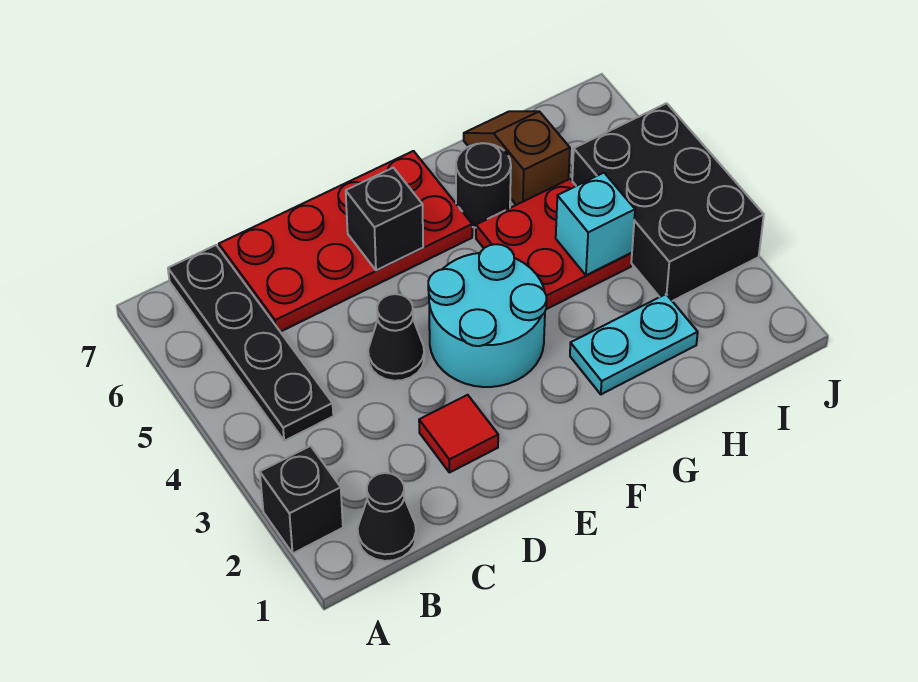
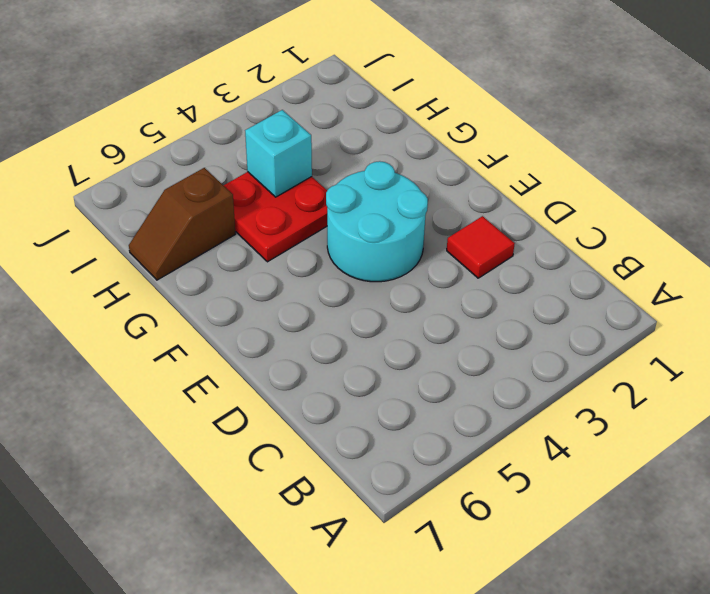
none -> black brick A2 level 1
none -> black cone B1 level 1
none -> black plate B4:B7 level 1

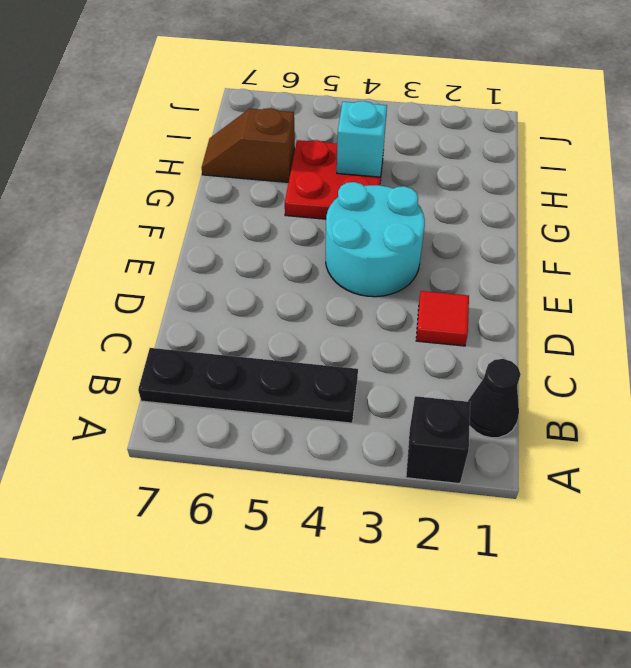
none -> red plate C6:F7 level 1
none -> black cone D4 level 1
none -> cyan plate G2:H2 level 1

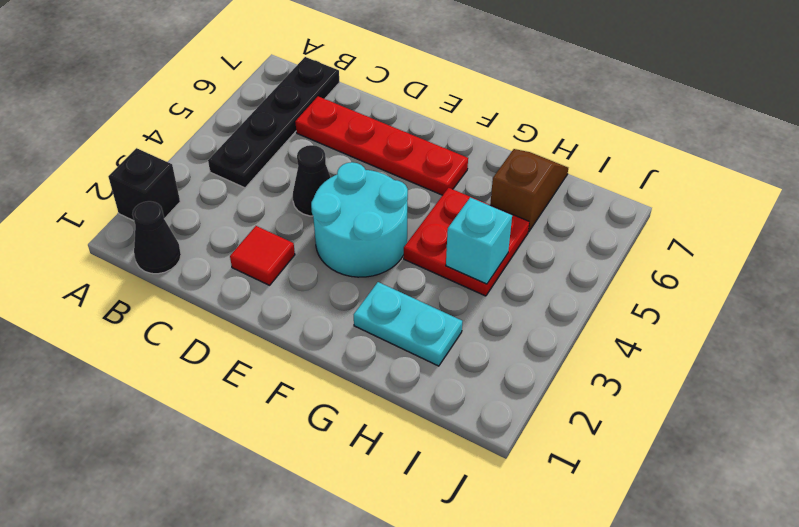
red plate C6:F6 level 1 -> red plate C6:F7 level 1
none -> black round brick G6 level 1
none -> black brick I3:J5 level 1
none -> black brick E6 level 2

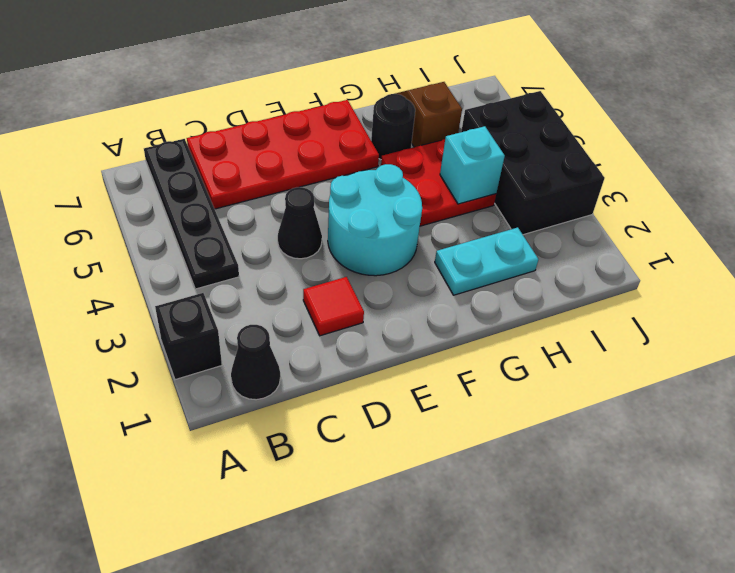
none -> black brick E6 level 2

